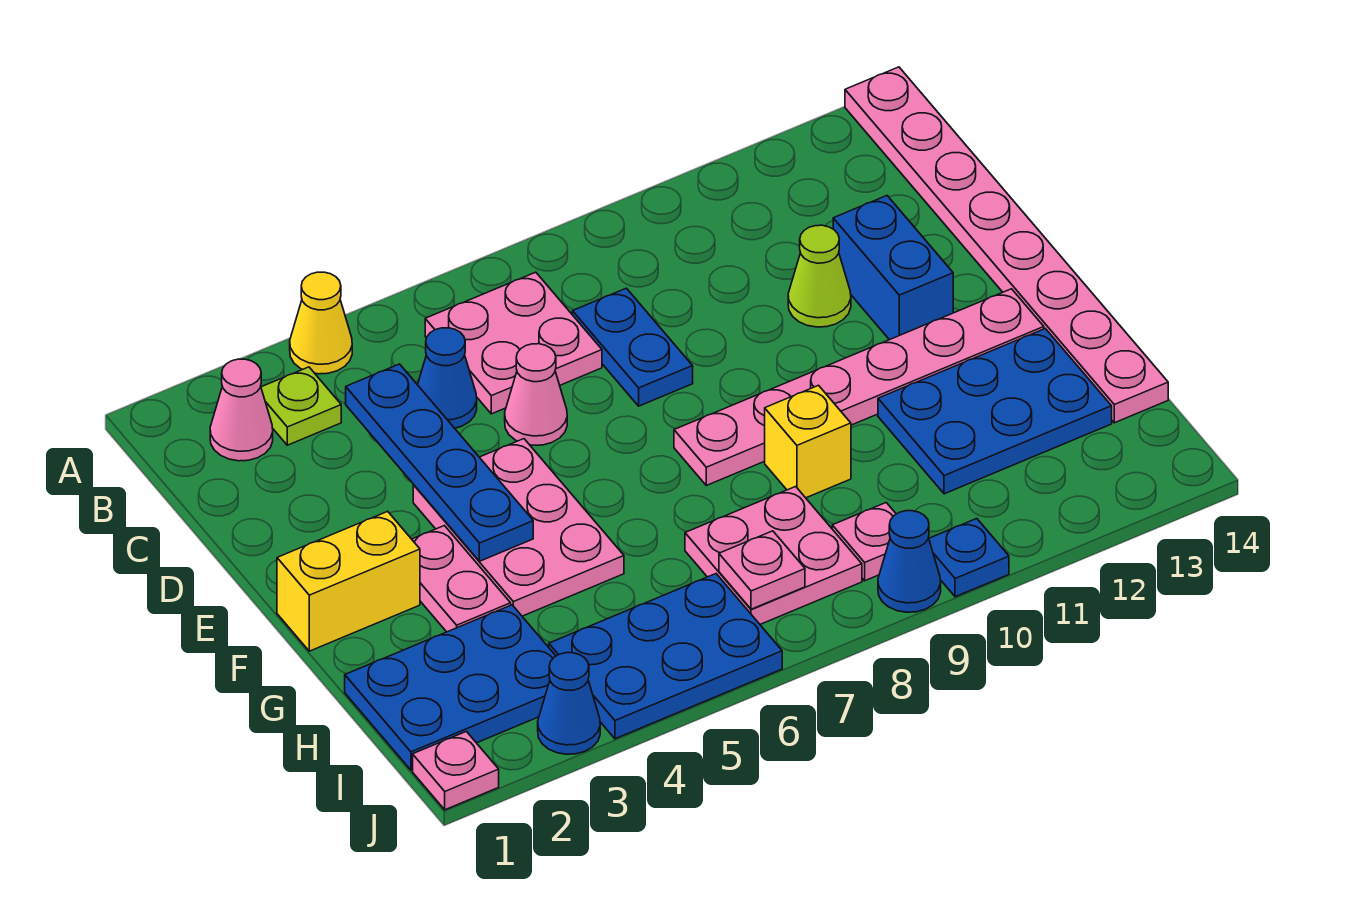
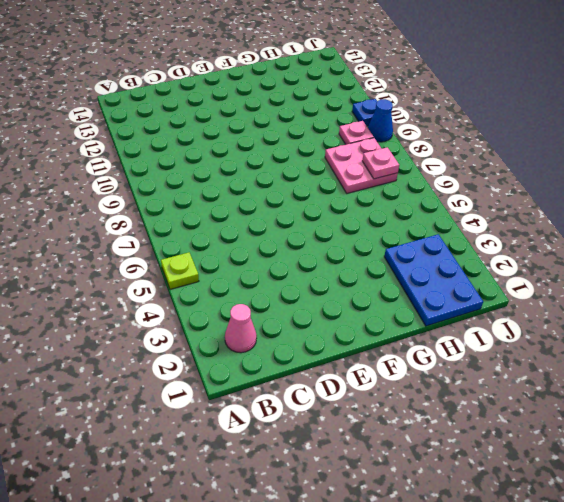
lime plate A5 level 1 -> lime plate B3 level 1
none -> yellow cone A4 level 1
none -> pink plate A14:H14 level 1
none -> pink plate B6:C7 level 1

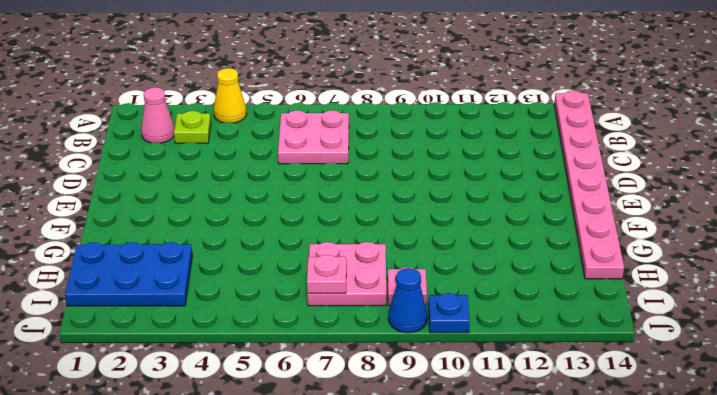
none -> blue cone C5 level 1
none -> blue plate C8:D8 level 1
none -> pink cone D6 level 1

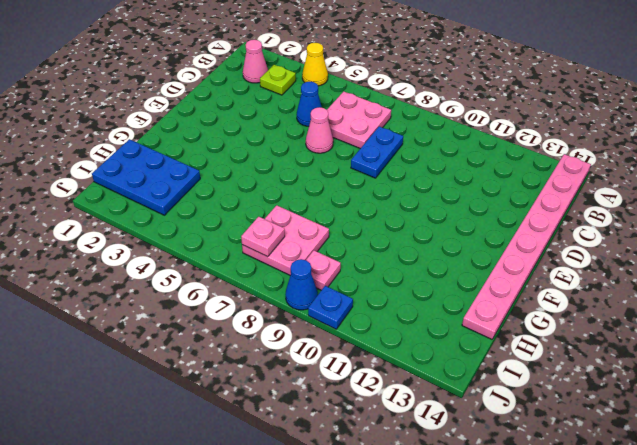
none -> lime cone D11 level 1
none -> blue brick D12:E12 level 1
none -> pink plate E4:G5 level 1

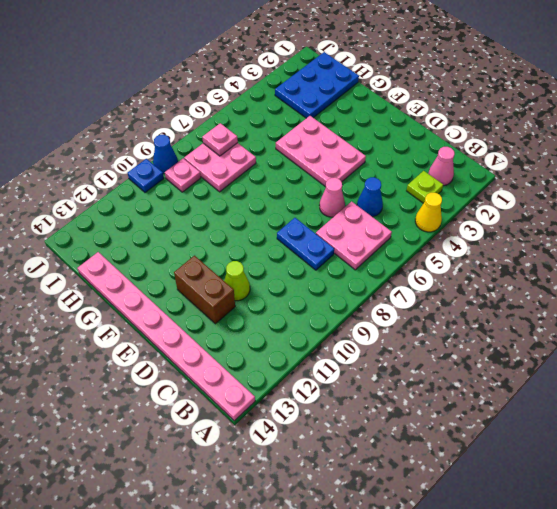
brown brick D12:E12 level 1 -> blue brick D12:E12 level 1
none -> yellow brick F1:F2 level 1
none -> pink plate F3:G3 level 1
none -> pink plate F8:F13 level 1

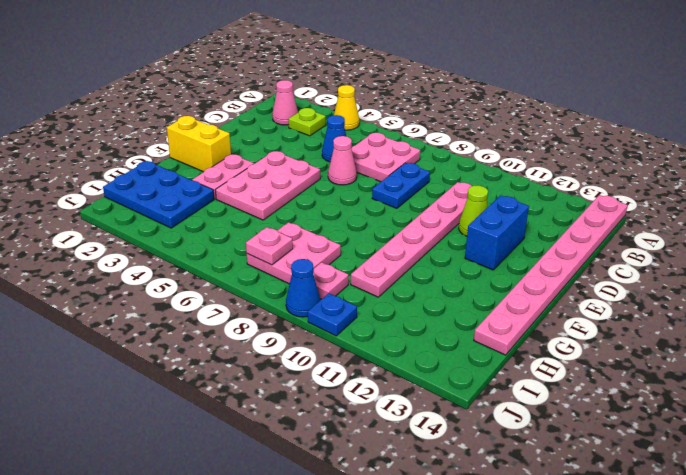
pink plate C10:H10 level 1 -> pink plate F8:F13 level 1
none -> yellow brick G9 level 1
none -> blue plate G11:H13 level 1
none -> blue plate I4:J6 level 1

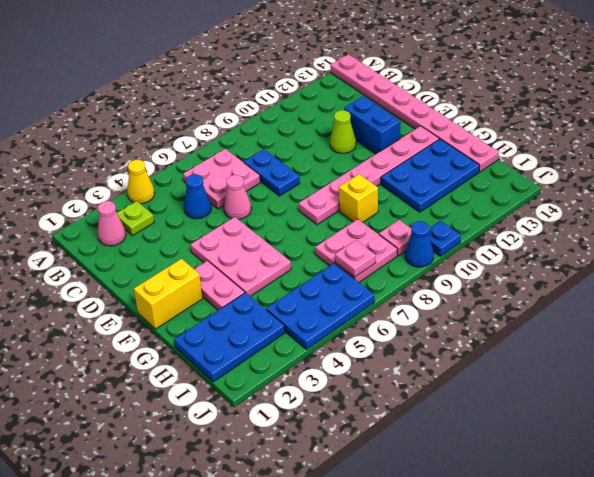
none -> pink plate J1 level 1
none -> blue cone J3 level 1
none -> blue plate C4:F4 level 2

